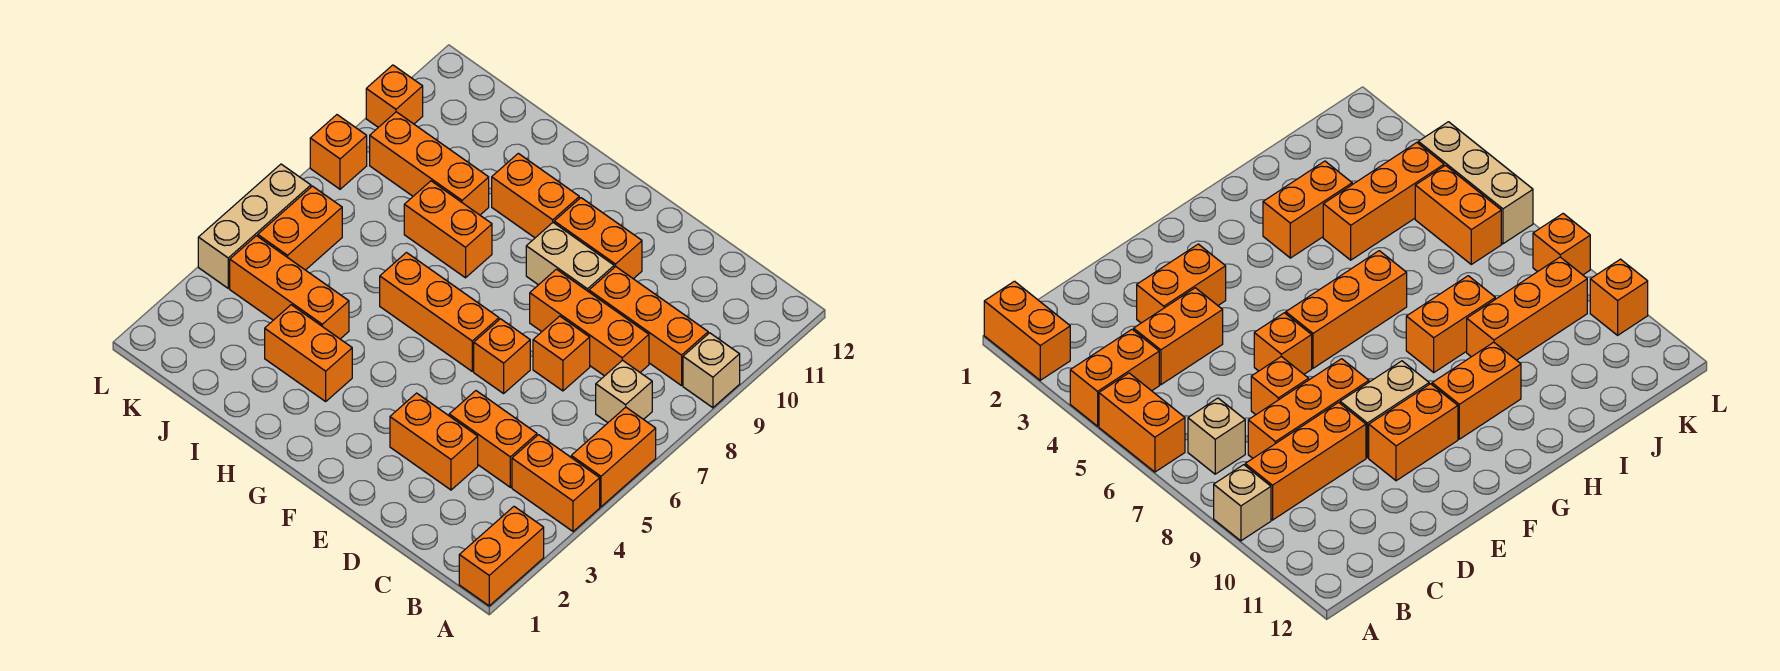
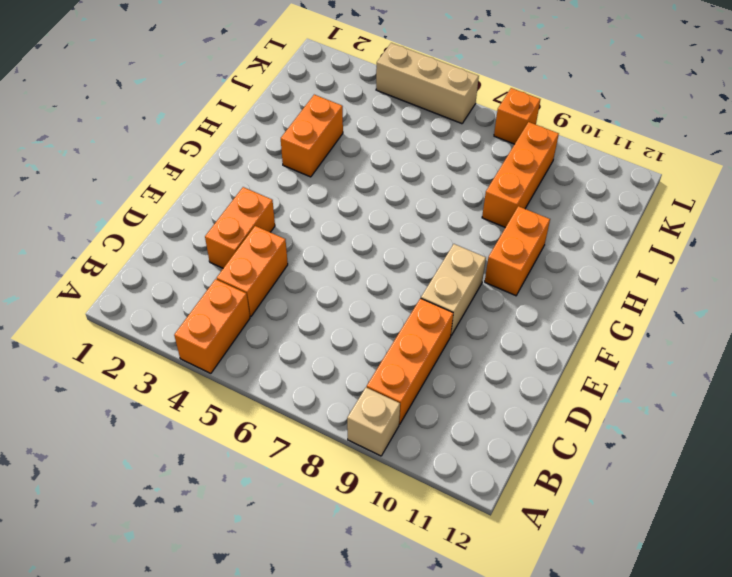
none -> orange brick A1:A2 level 1
none -> orange brick A5:A6 level 1
none -> tan brick B7 level 1

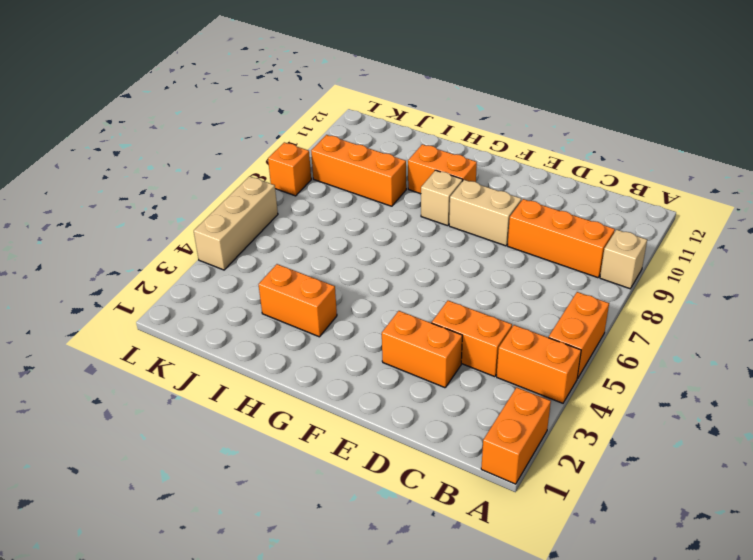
tan brick G9 level 1 -> tan brick B7 level 1
none -> orange brick C8:E8 level 1
none -> orange brick D7 level 1
none -> orange brick E6 level 1

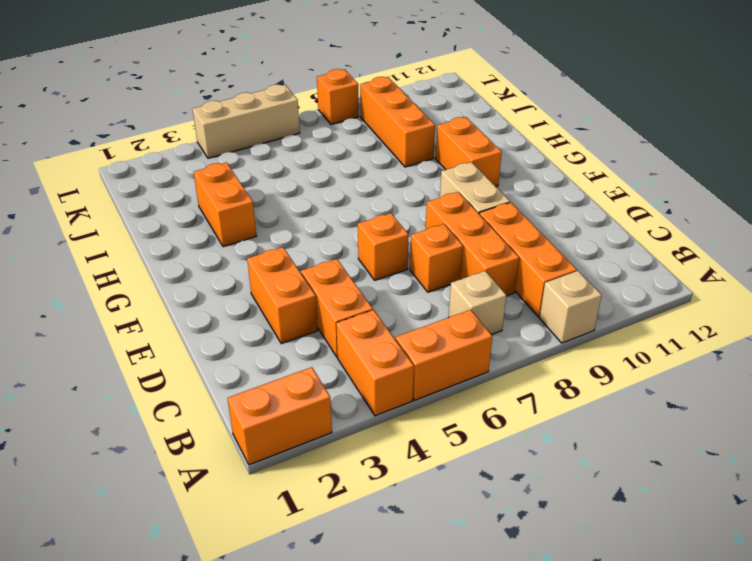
none -> orange brick E10:F10 level 1
none -> orange brick F6:H6 level 1
none -> orange brick H8:I8 level 1

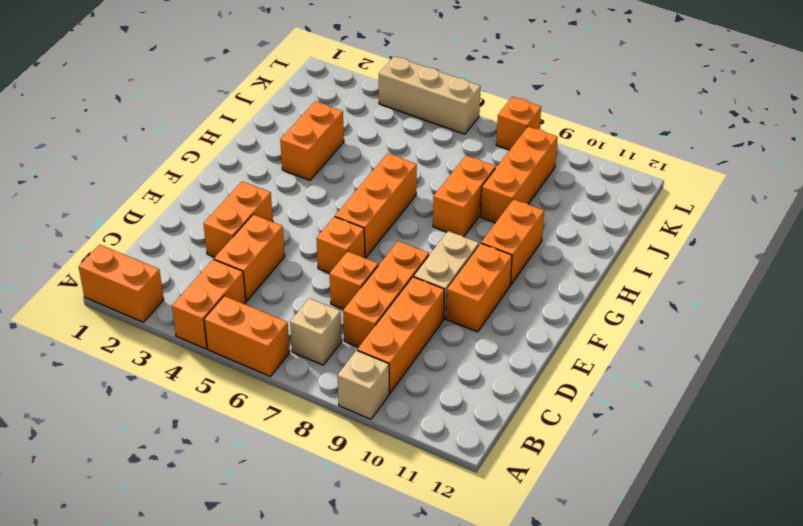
none -> orange brick I4:K4 level 1
none -> orange brick K5:K6 level 1
none -> orange brick L10 level 1

